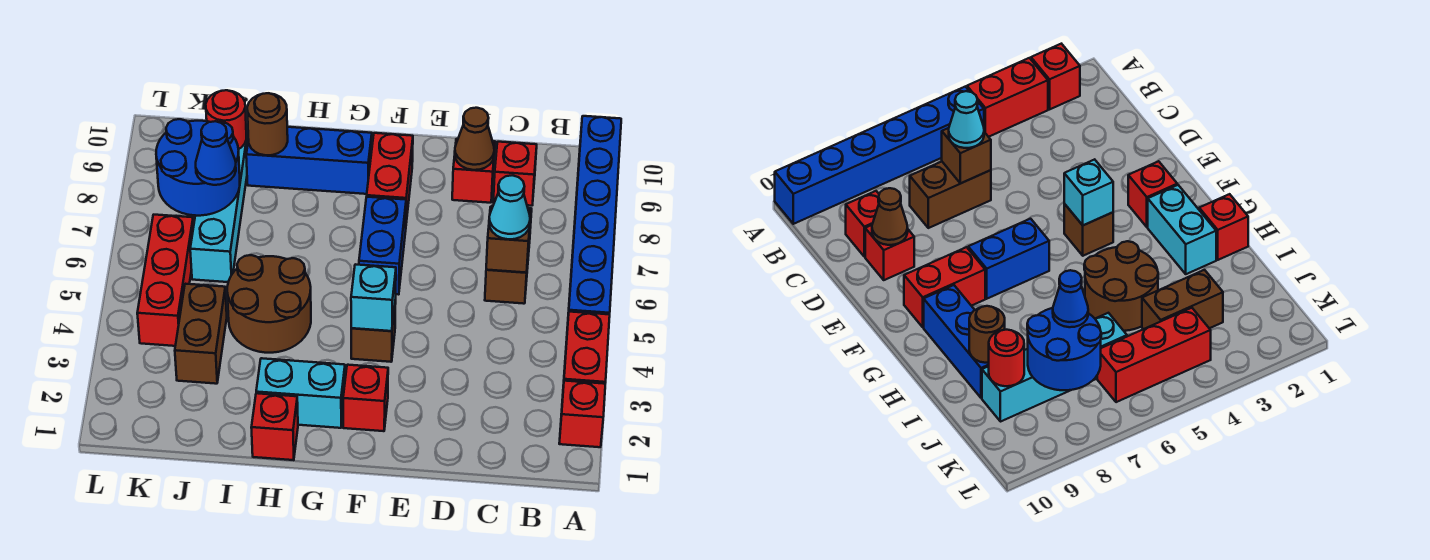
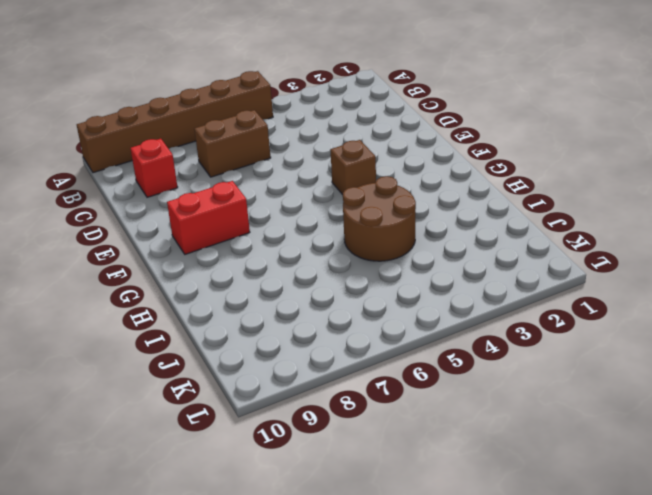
brown brick A5:A10 level 1 -> blue brick A5:A10 level 1
none -> red brick A2 level 1
none -> red brick A3:A4 level 1
none -> red brick D9 level 1

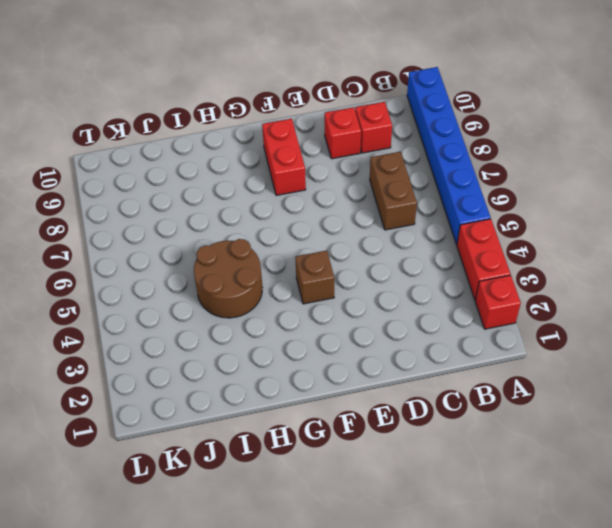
none -> red brick F2 level 1
none -> blue brick F6:F7 level 1
none -> cyan brick G2:H2 level 1

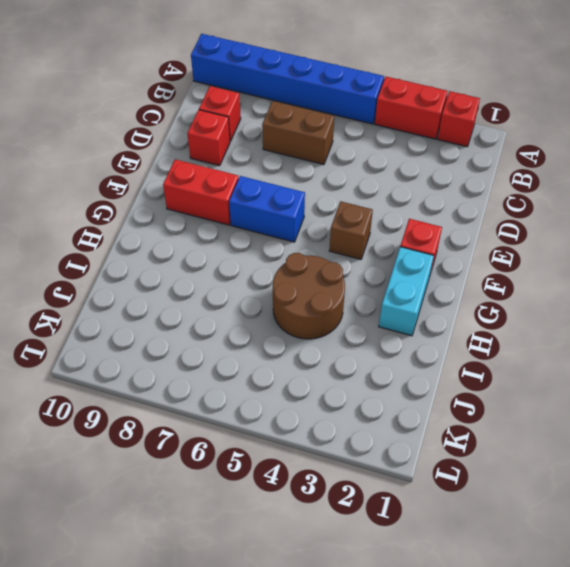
none -> blue brick G9:I9 level 1
none -> red brick H1 level 1
none -> brown brick J3:J4 level 1

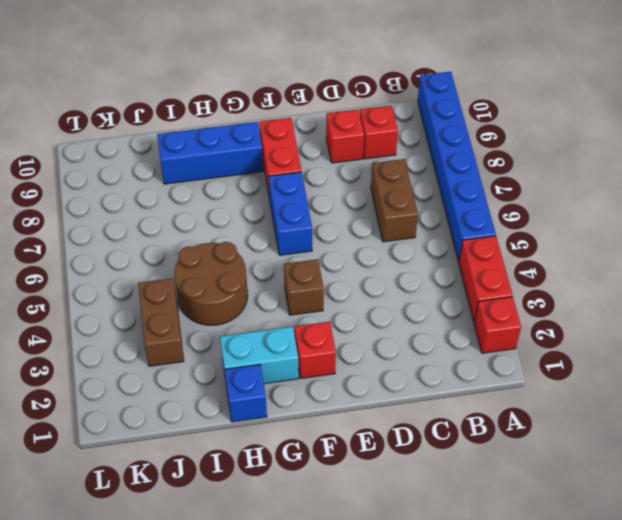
blue brick H1 level 1 -> red brick H1 level 1
none -> cyan brick J6:J9 level 1
none -> red brick K4:K6 level 1
none -> brown brick C6 level 2

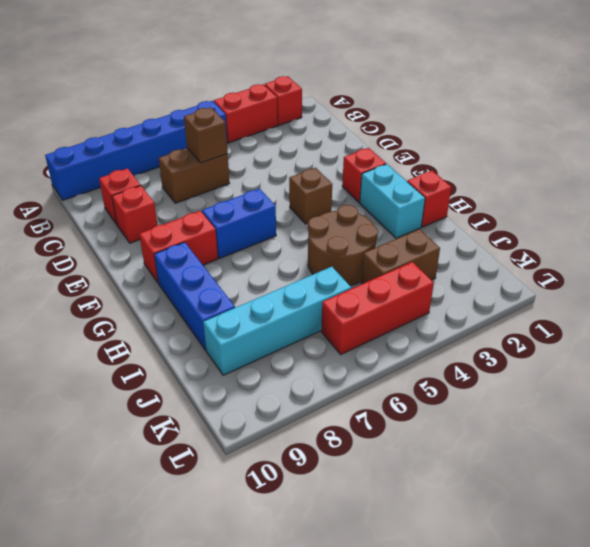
none -> brown cone D9 level 2
none -> cyan brick F4 level 2
none -> brown round brick I9 level 2

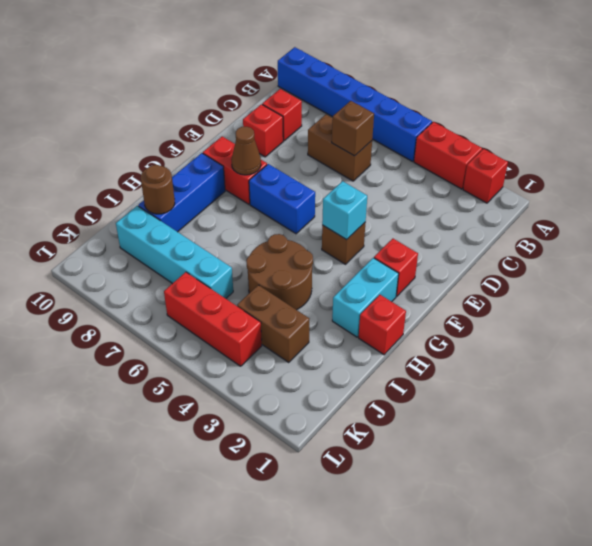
brown cone F8 level 2 -> brown cone D9 level 2
none -> blue round brick J7:K8 level 2
none -> red round brick J9 level 2
none -> cyan cone C6 level 3

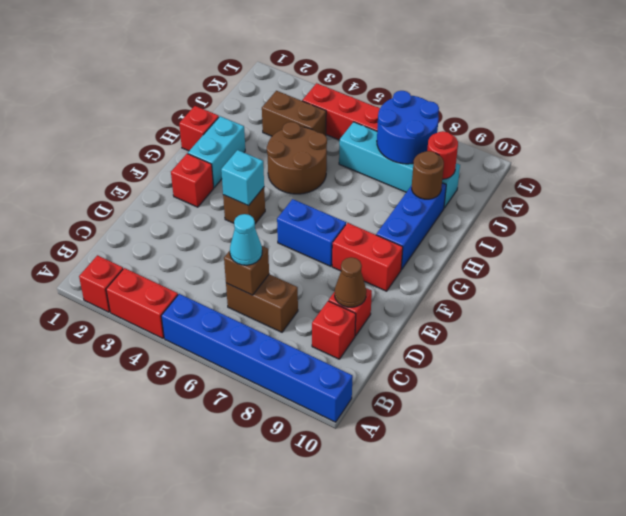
none -> blue cone J7 level 3

